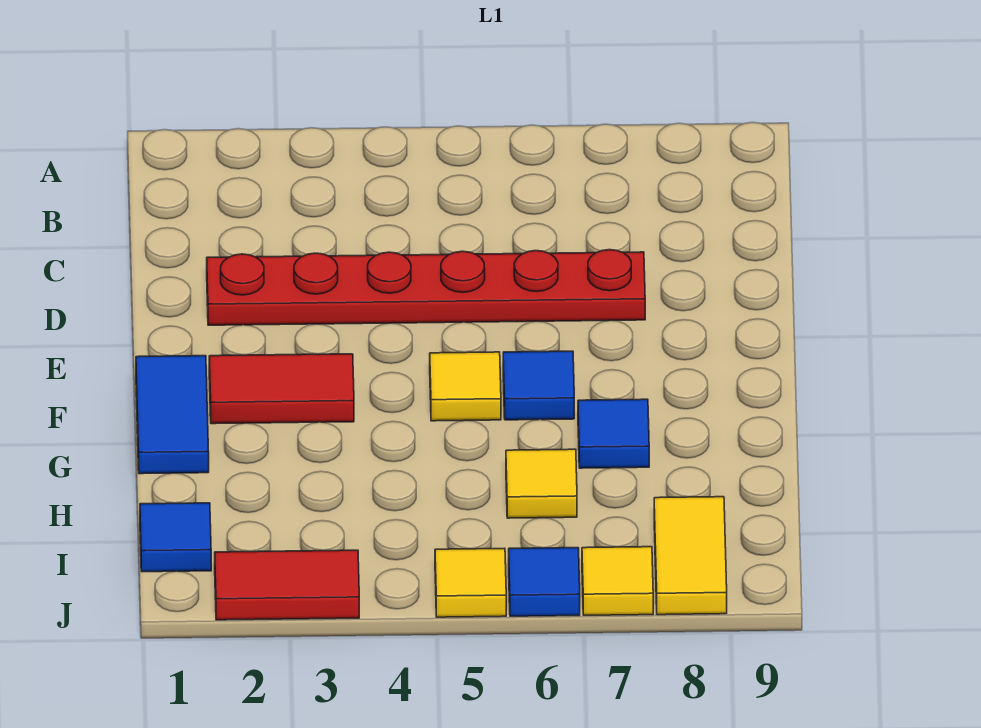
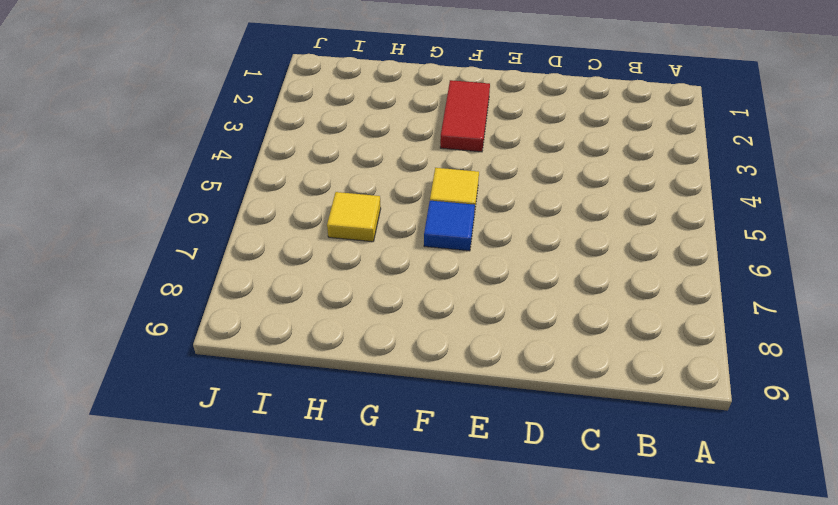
none -> red plate D2:D7 level 1
none -> blue tile F1:G1 level 1
none -> blue tile G7 level 1

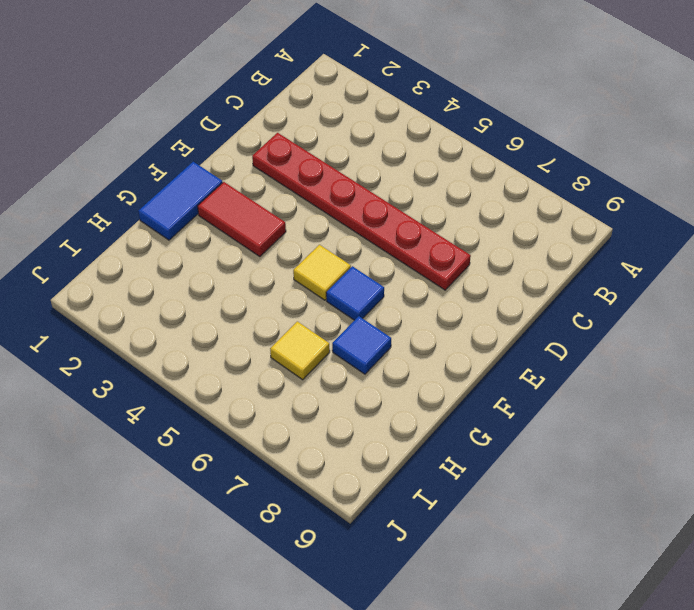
none -> blue tile I1 level 1
none -> yellow tile I8:J8 level 1
none -> red tile J2:J3 level 1

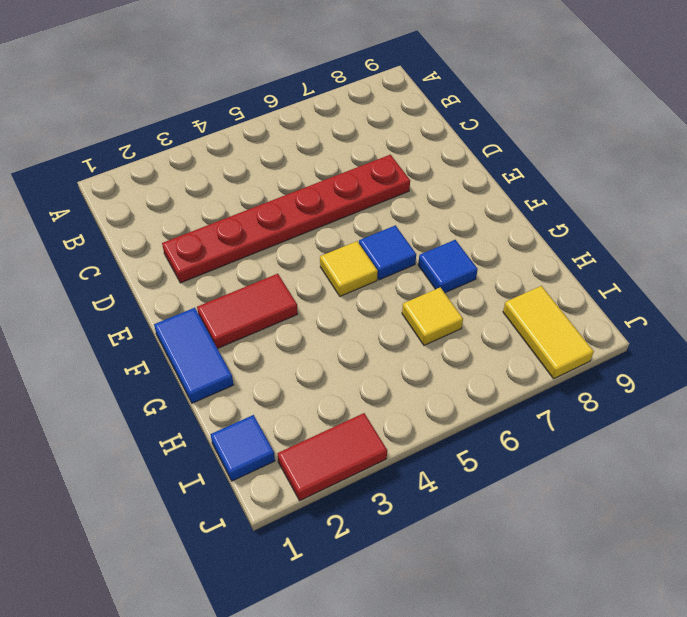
none -> yellow tile J5 level 1
none -> blue tile J6 level 1
none -> yellow tile J7 level 1

